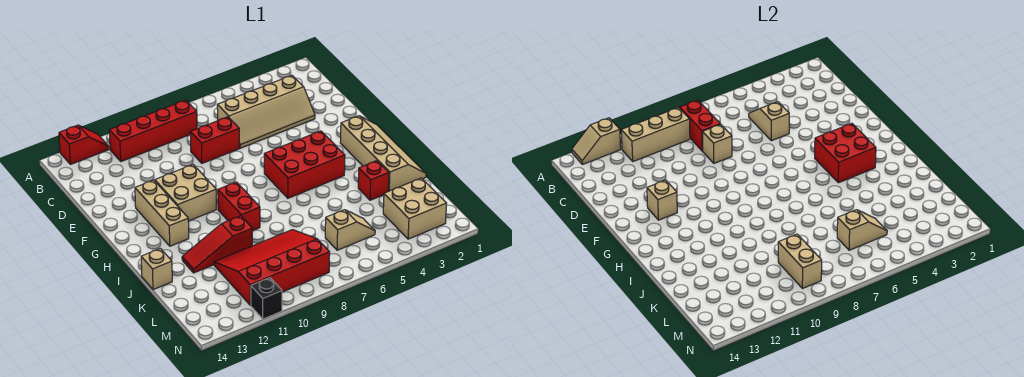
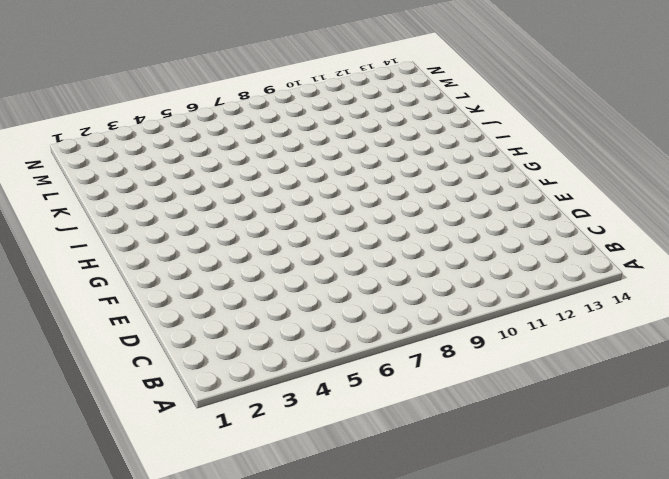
none -> red slope A12:A13 level 1 top 13
none -> red brick B8:B11 level 1
none -> tan slope C3:D6 level 1 top C

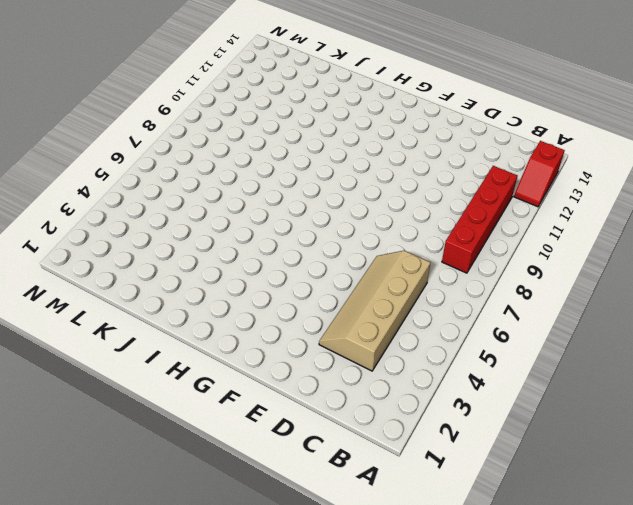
none -> red brick D7:D8 level 1
none -> tan brick F10:G11 level 1
none -> tan brick F12:H12 level 1

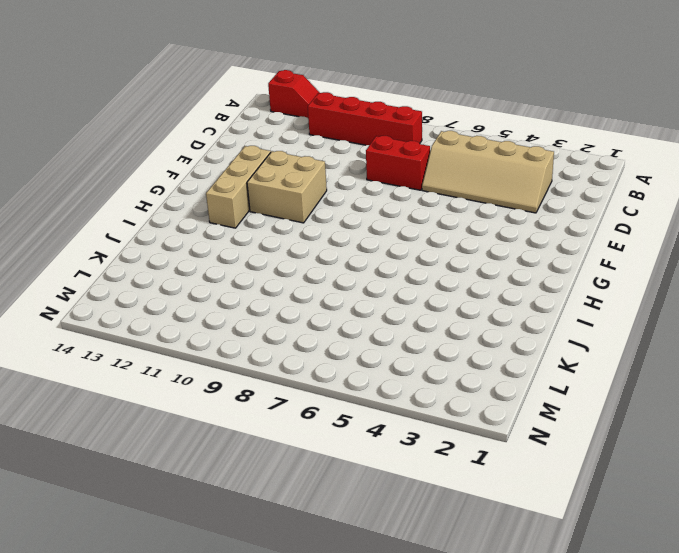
none -> tan slope G1:J2 level 1 top 2
none -> red brick G4:H6 level 1
none -> red brick H9:I9 level 1

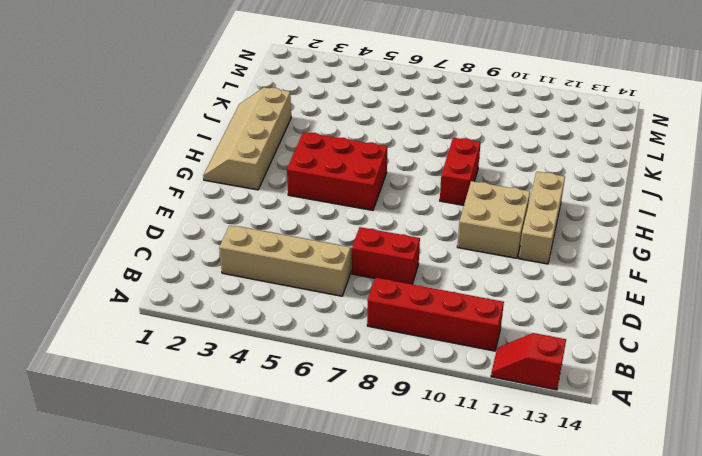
none -> red brick J3 level 1
none -> red slope J10:J12 level 1 top 10
none -> tan brick J14 level 1

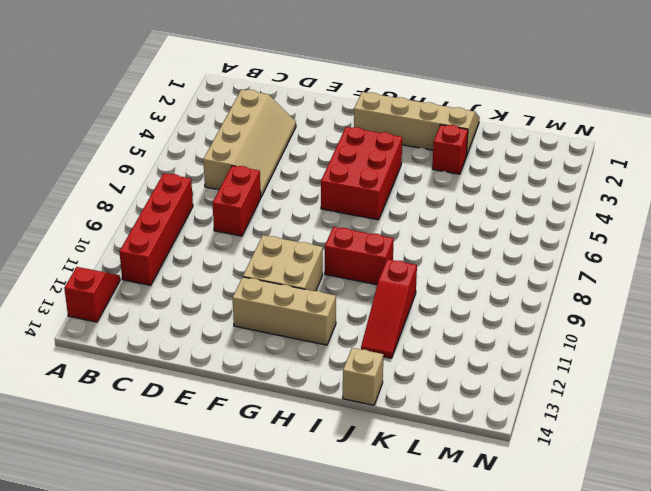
none -> red slope K8:M11 level 1 top M
none -> tan brick L2:M3 level 1
none -> tan slope L5:L6 level 1 top 6

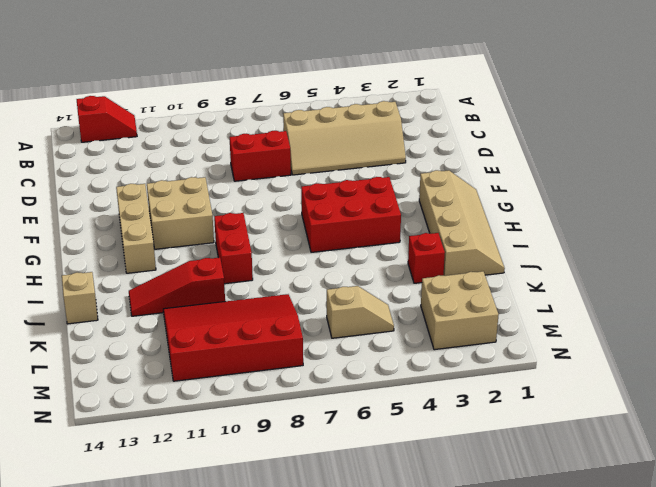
none -> red brick B8:B11 level 1
none -> black brick N11 level 1
none -> tan slope A12:A13 level 2 top 12

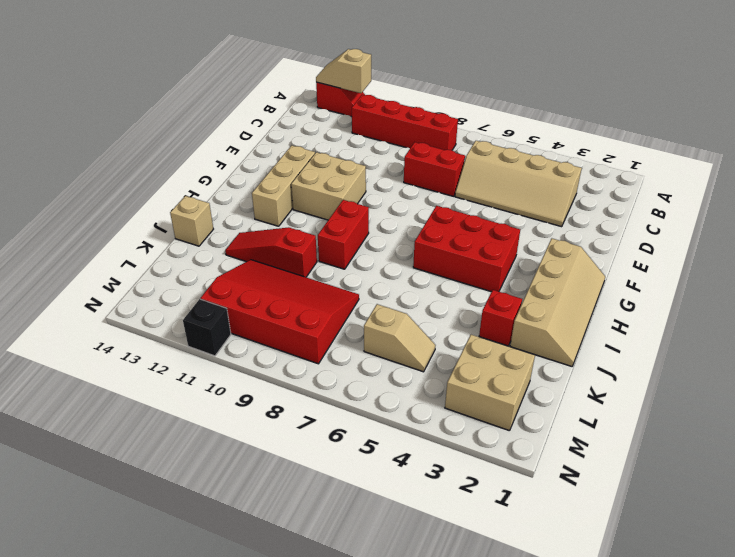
none -> red brick B8:C8 level 2
none -> tan brick B9:B11 level 2
none -> tan slope C5:D5 level 2 top D

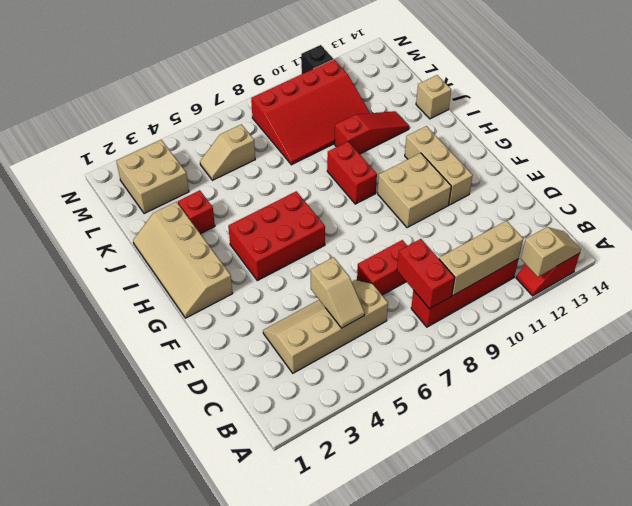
none -> tan brick D8 level 2
none -> tan brick F12 level 2
none -> red brick G3:H4 level 2

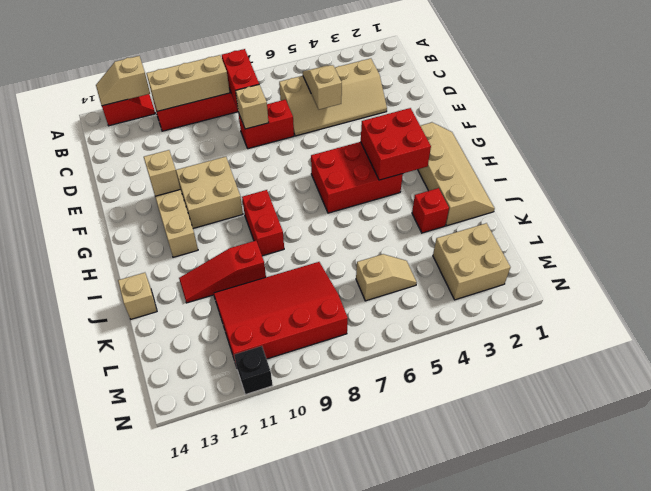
none -> tan slope L5:L6 level 2 top 6
none -> tan brick L9:M9 level 2

